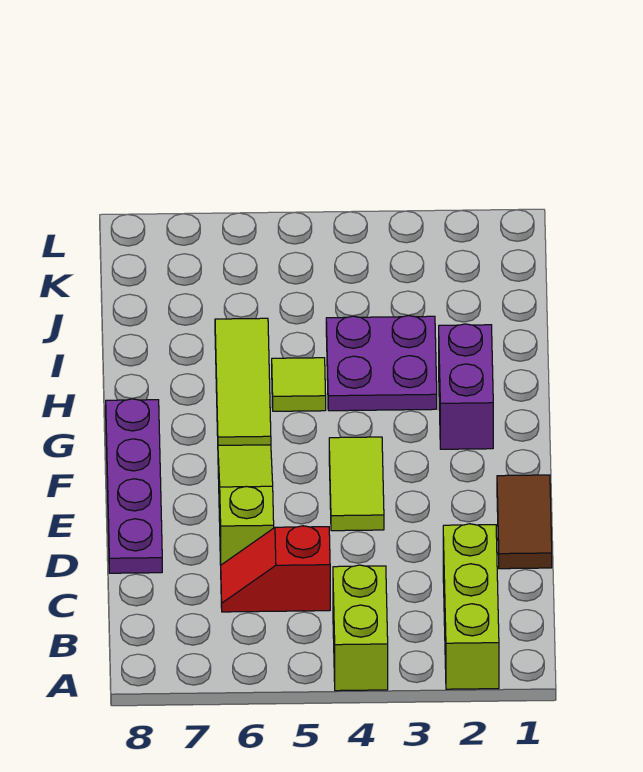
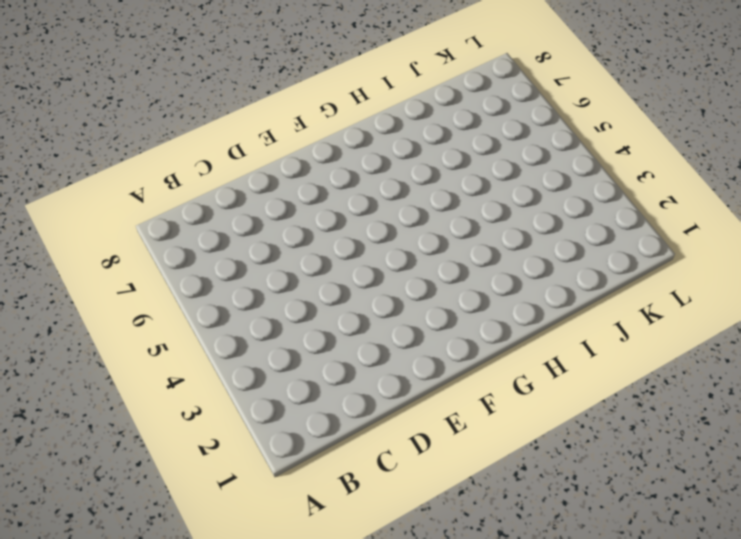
none -> lime brick A2:C2 level 1
none -> lime brick A4:B4 level 1

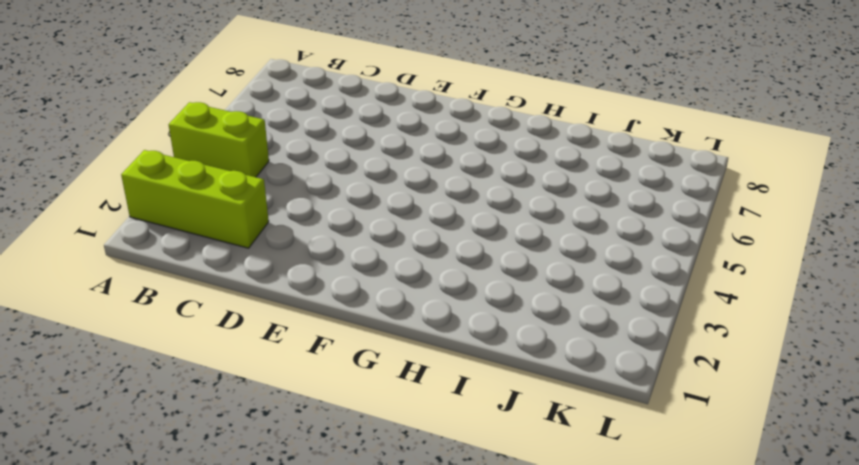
none -> red slope C5:C6 level 1 top 5
none -> brown tile D1:E1 level 1

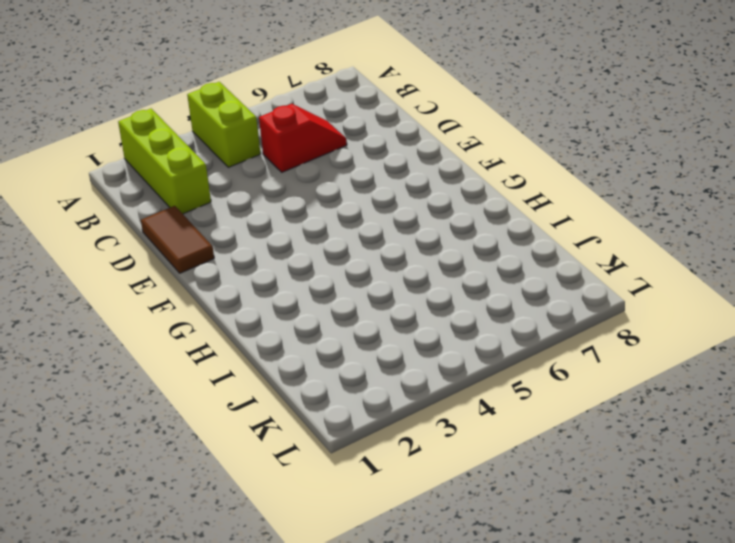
none -> lime slope D6:F6 level 1 top D
none -> purple plate D8:G8 level 1

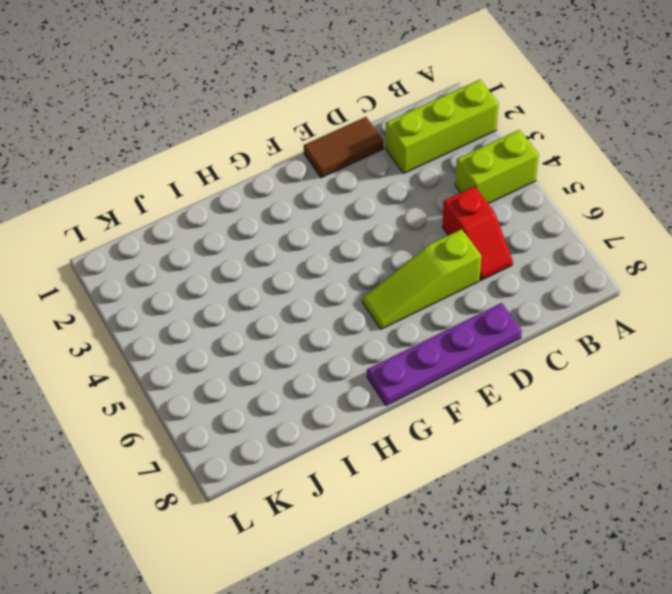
none -> lime tile E4:F4 level 1
none -> purple brick G2:H2 level 1

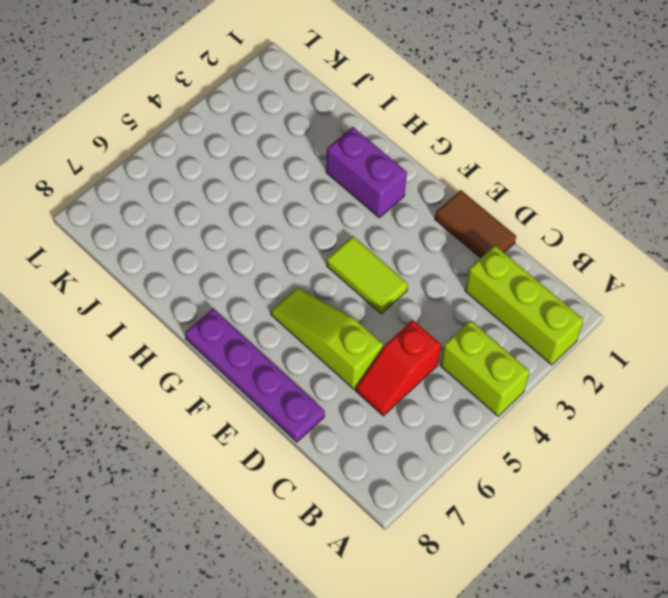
none -> lime tile G6:I6 level 1
none -> purple plate H3:I4 level 1

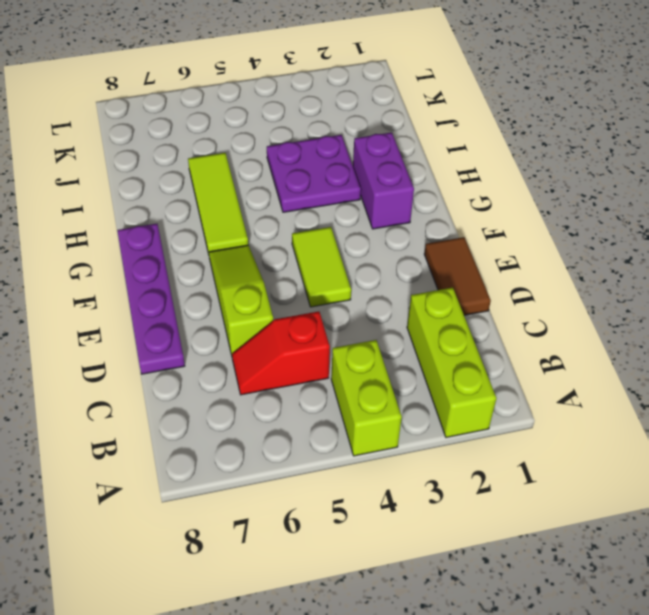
none -> lime tile H5 level 1

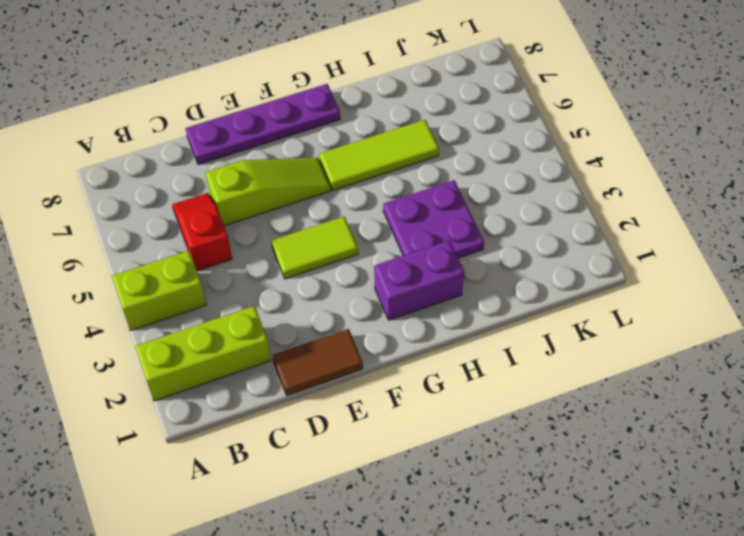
none -> lime tile H5 level 1

